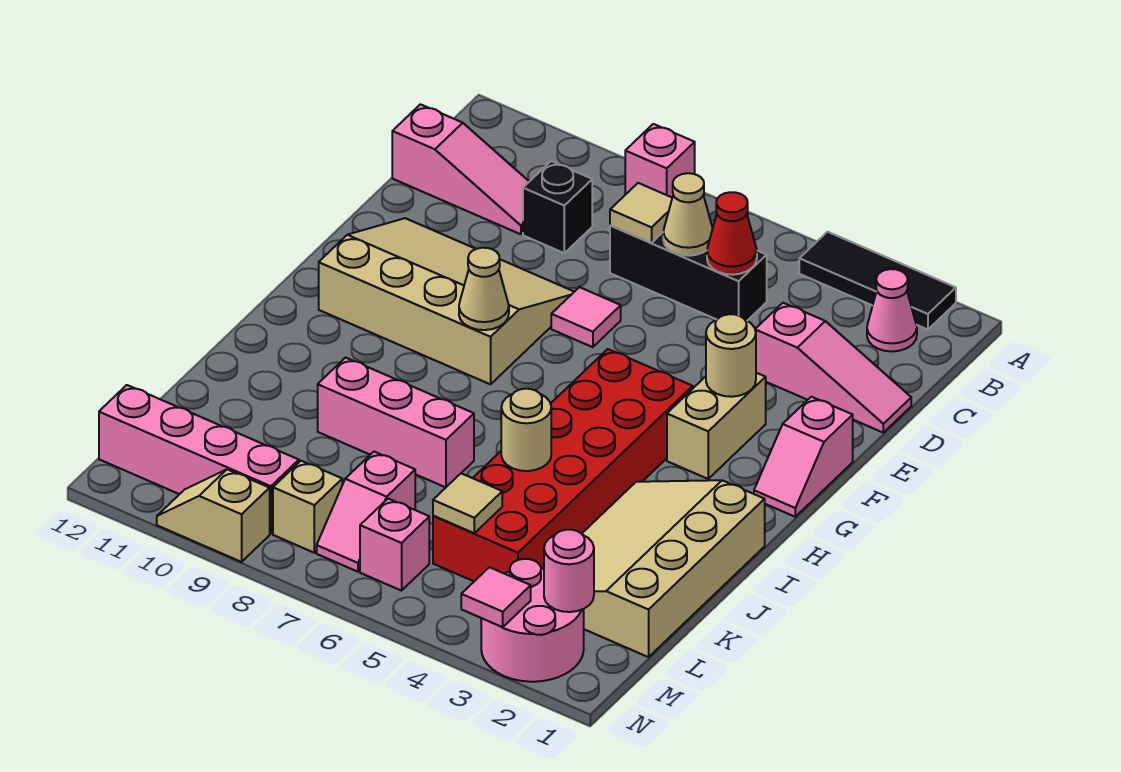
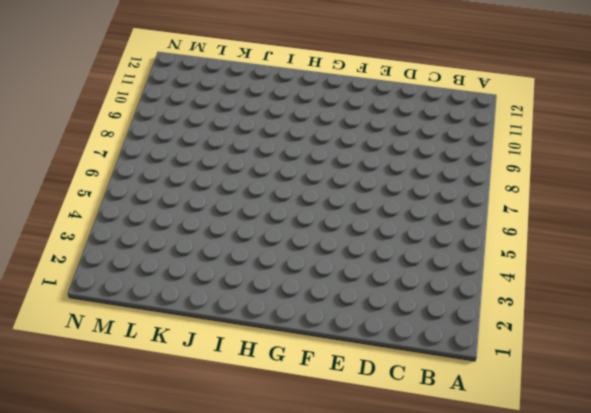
none -> black tile A2:A4 level 1
none -> pink brick A8 level 1
none -> pink cone B2 level 1

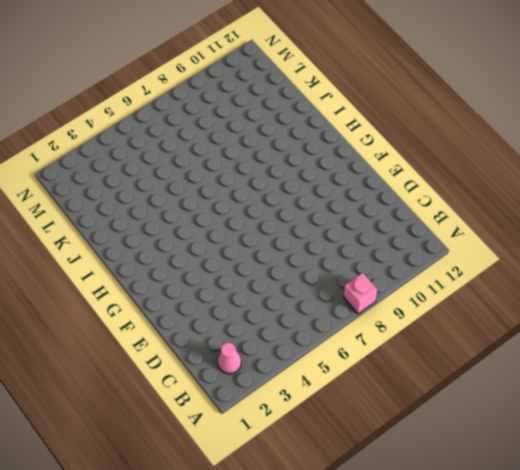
none -> black tile A2:A4 level 1
none -> black brick C5:C7 level 1
none -> black brick C9 level 1

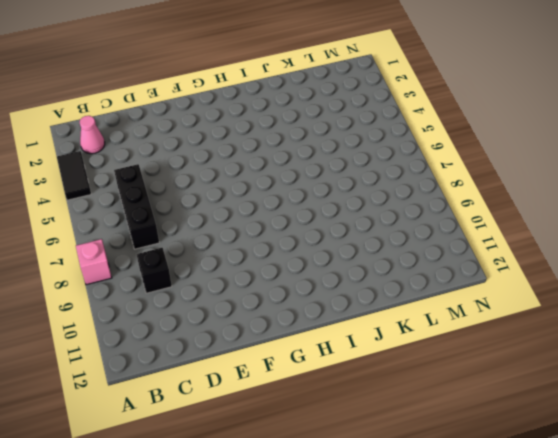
black tile A3:A4 level 1 -> black tile A2:A4 level 1
none -> pink slope C10:C12 level 1 top 12
none -> pink slope D1:D3 level 1 top 3
none -> pink tile E7 level 1

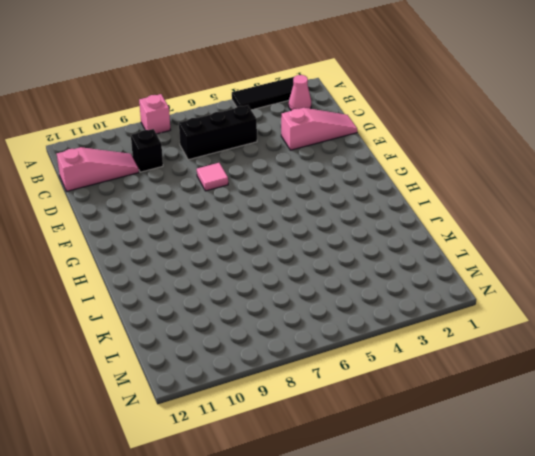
none -> tan slope E8:G11 level 1 top G
none -> pink slope F1:G1 level 1 top F
none -> tan brick F3:G3 level 1

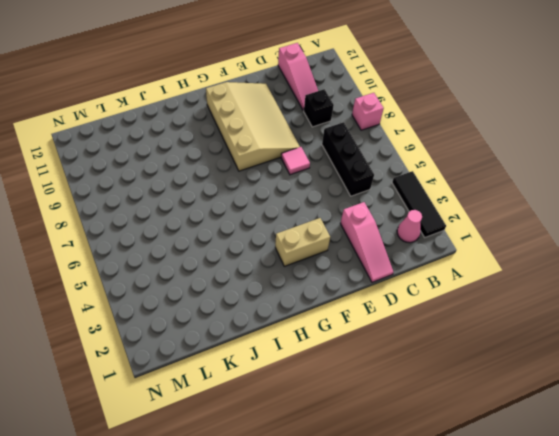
none -> pink slope F1:G1 level 1 top F
none -> red brick G4:L5 level 1
none -> tan slope I1:L3 level 1 top 1

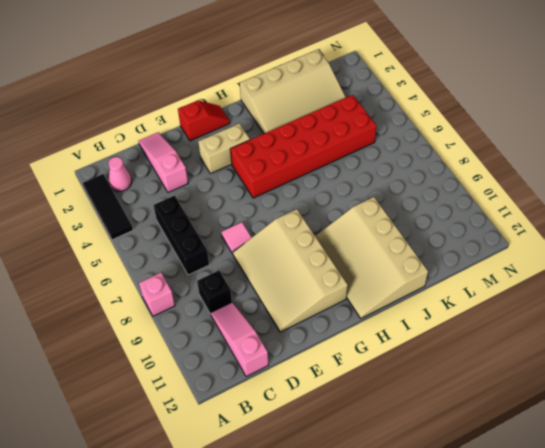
red slope F1:G1 level 1 top F -> pink slope F1:G1 level 1 top F
tan slope H9:J12 level 1 top J -> pink brick J7:J9 level 1
none -> pink slope L7:M7 level 1 top L
none -> pink round brick M2:N3 level 1
none -> pink brick M6 level 1

